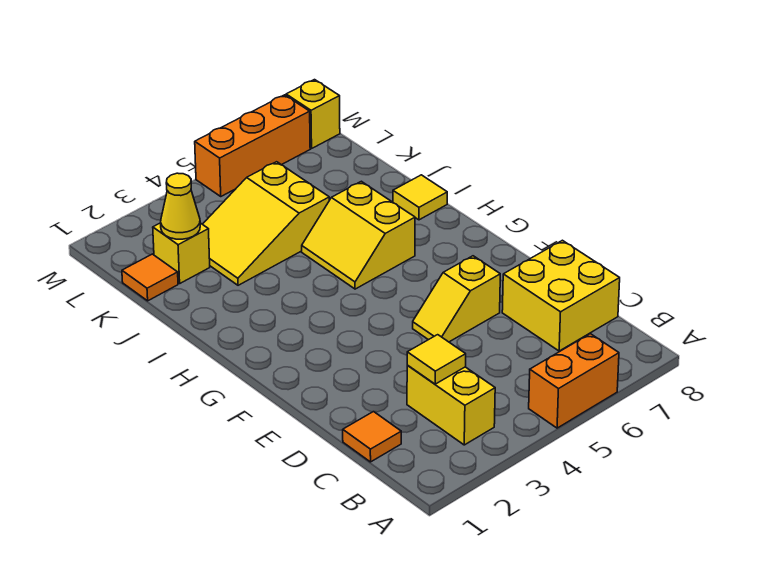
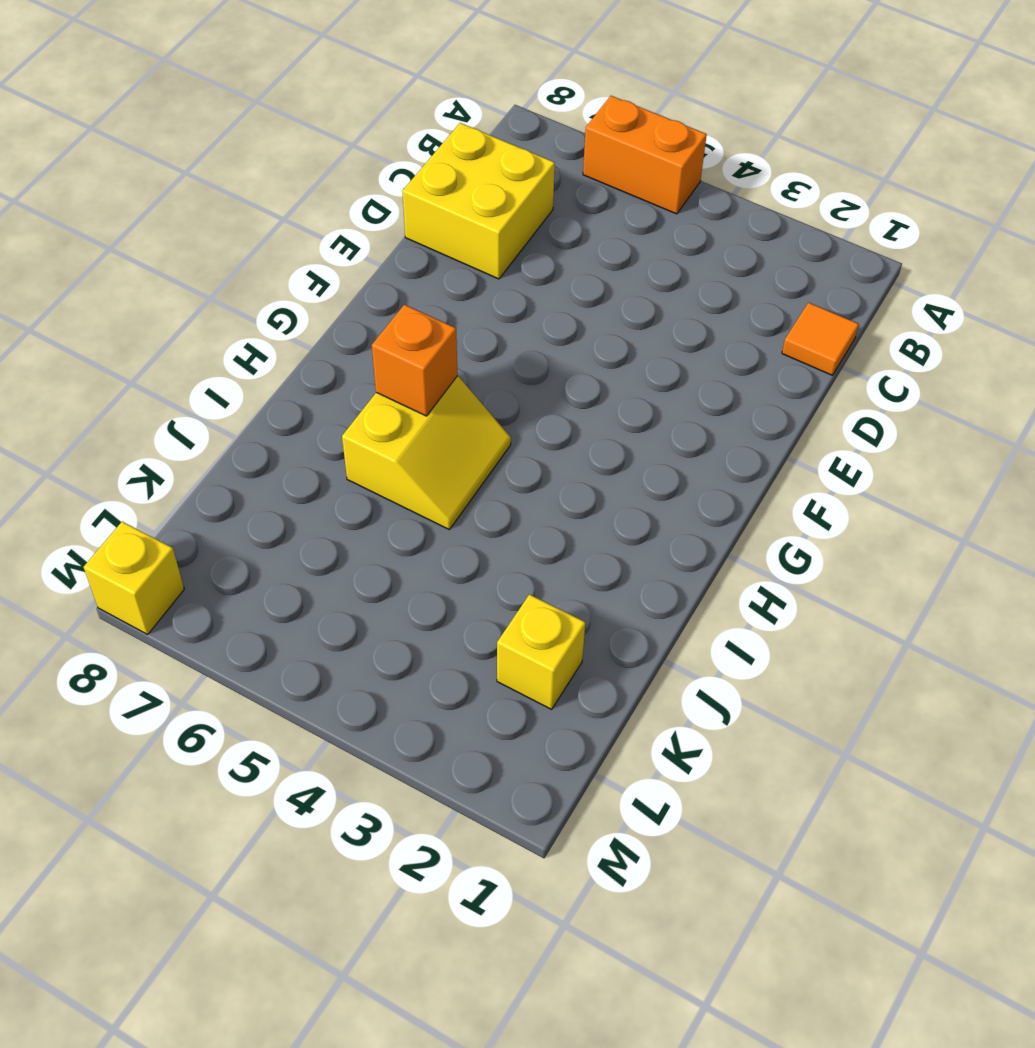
orange brick H6 level 2 -> none
none -> yellow brick B3:C3 level 1
none -> yellow slope E5:E6 level 1 top 6
none -> yellow tile I8 level 1

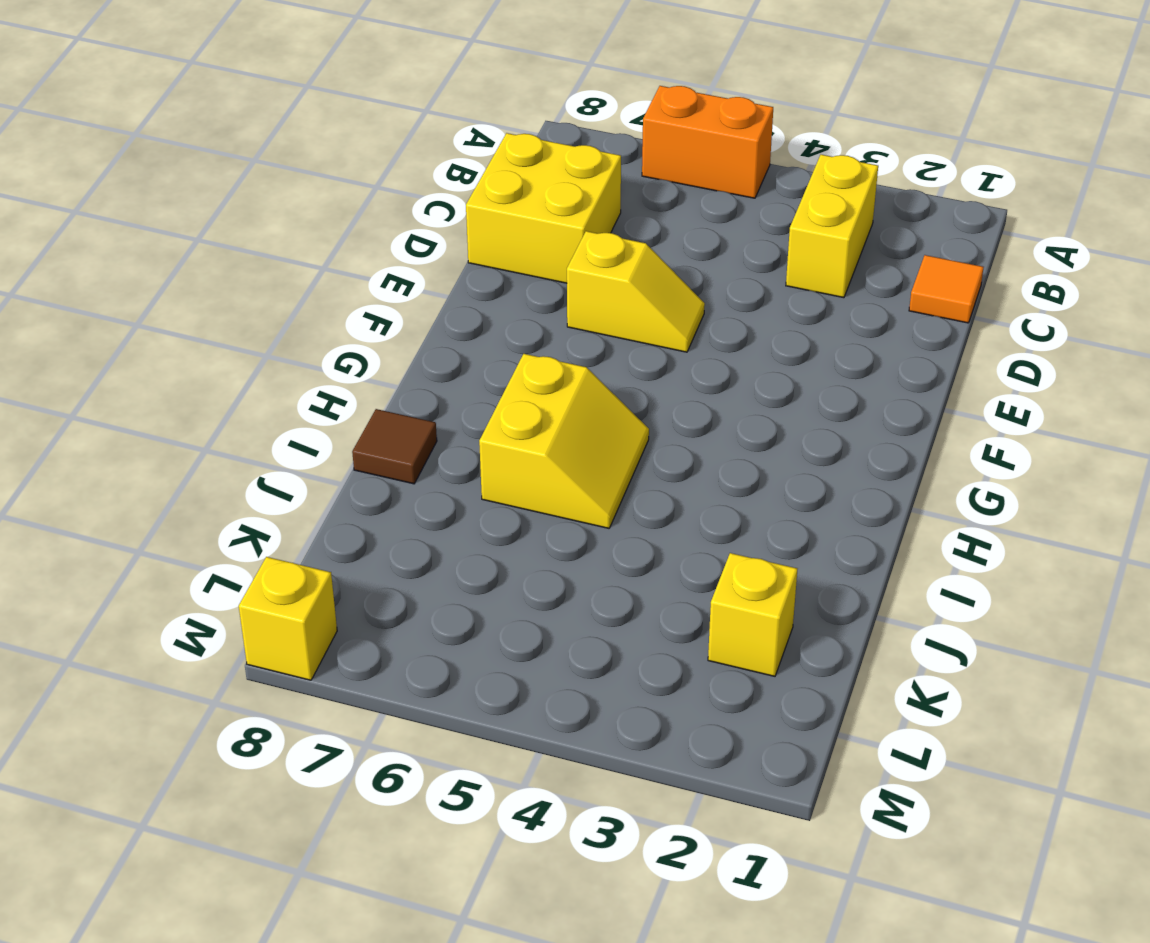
brown tile I8 level 1 -> yellow tile I8 level 1
none -> yellow slope J3:K5 level 1 top 5
none -> orange tile K1 level 1
none -> orange brick M5:M7 level 1

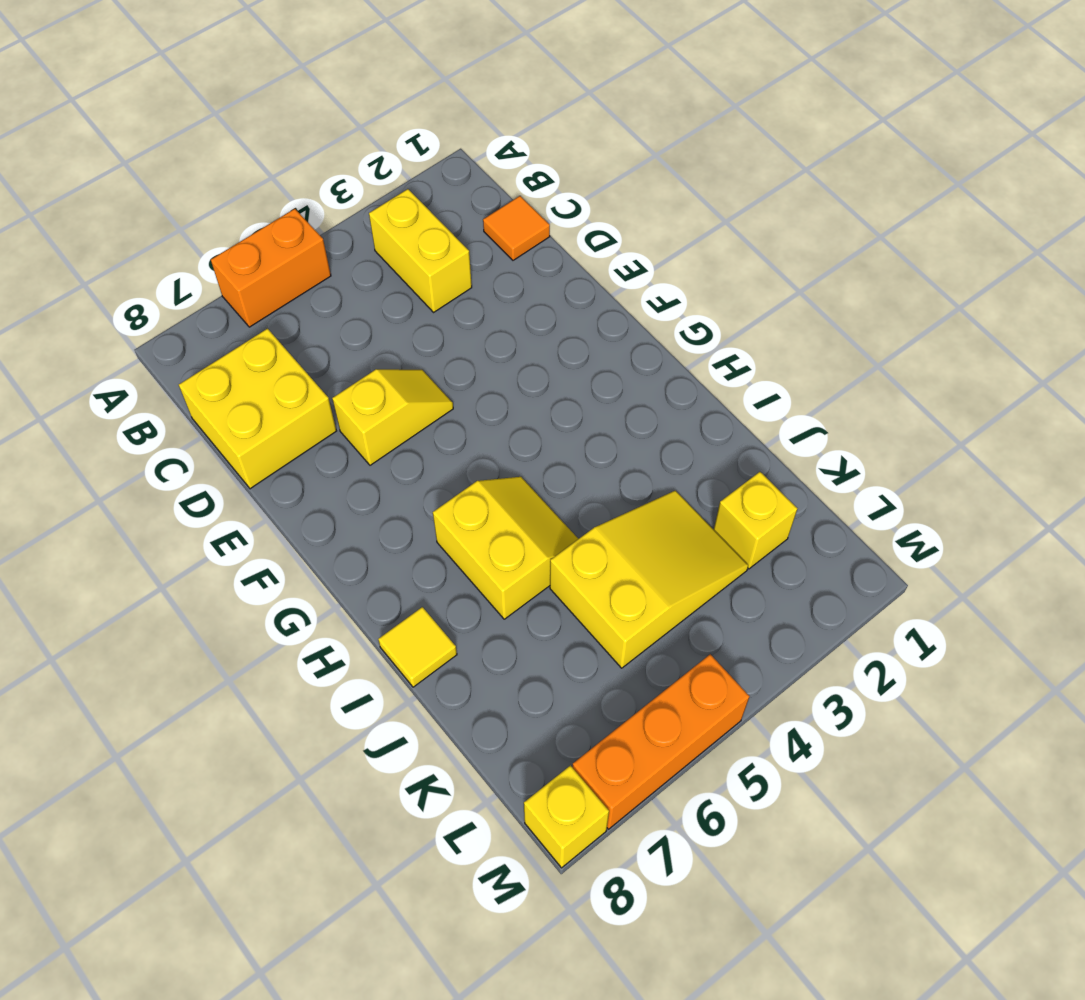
none -> orange tile K1 level 1
none -> yellow tile C3 level 2
none -> yellow cone K2 level 2

